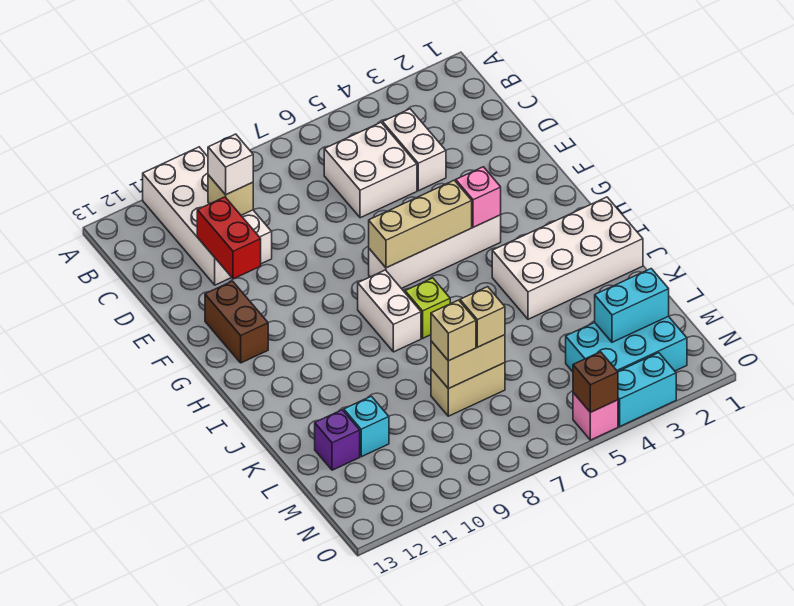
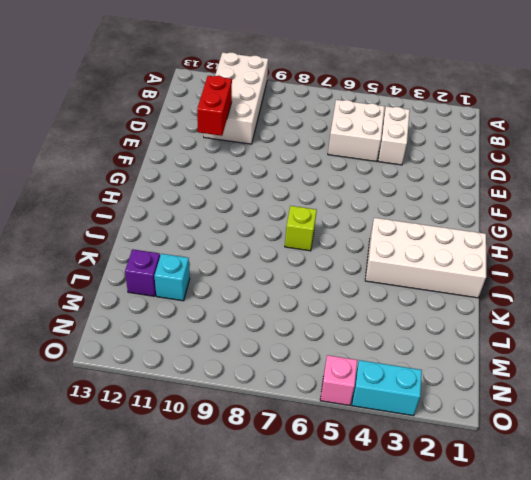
none -> brown brick F12:G12 level 1
none -> white brick G4:G7 level 1
none -> white brick H8:I8 level 1

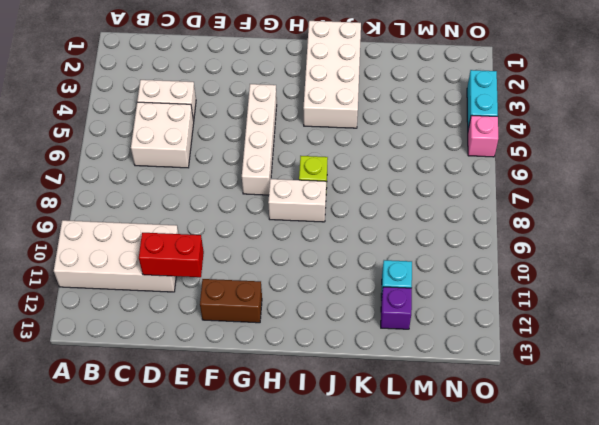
none -> tan brick L7:L8 level 1
none -> cyan brick M2:N4 level 1
none -> tan brick C10 level 2

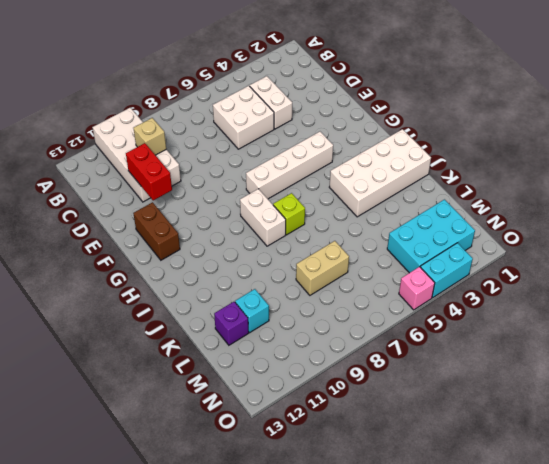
none -> pink brick G4 level 2
none -> tan brick G5:G7 level 2
none -> tan brick L7:L8 level 2

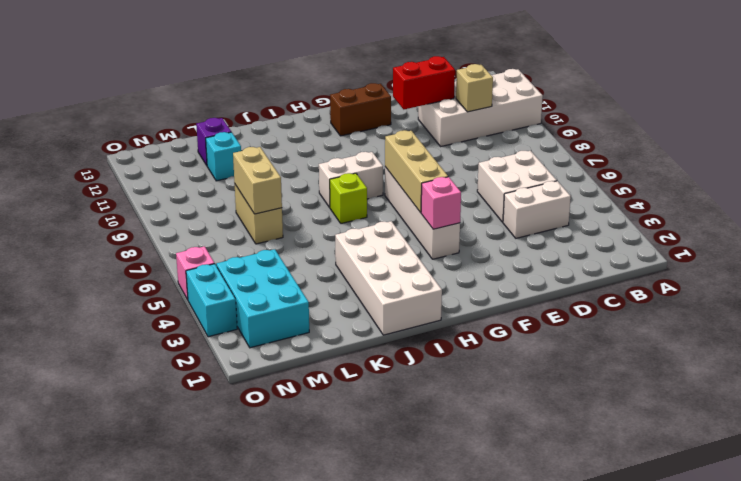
none -> cyan brick M2:M3 level 2
none -> brown brick O5 level 2
none -> white brick C10 level 3

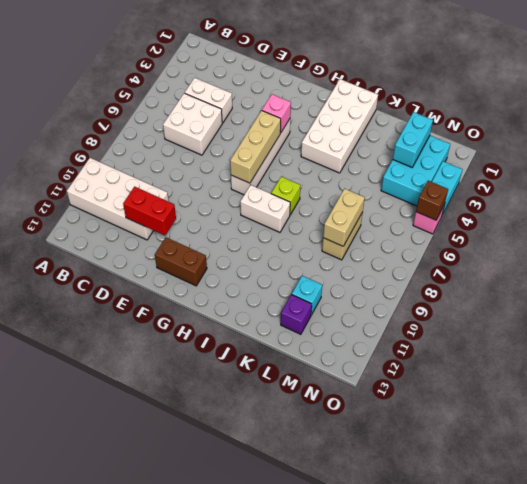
none -> tan brick C10 level 2
none -> white brick C10 level 3
none -> tan brick L7 level 3

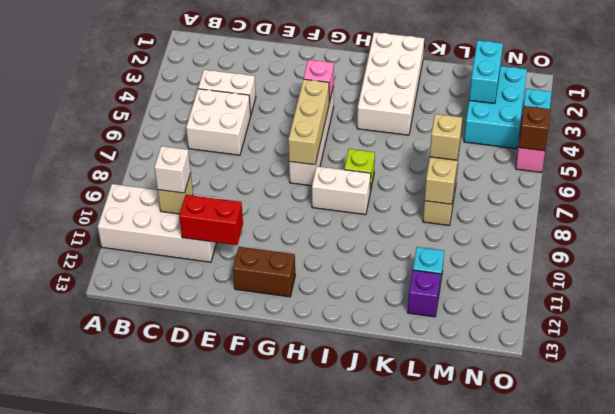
none -> tan brick L8 level 3

